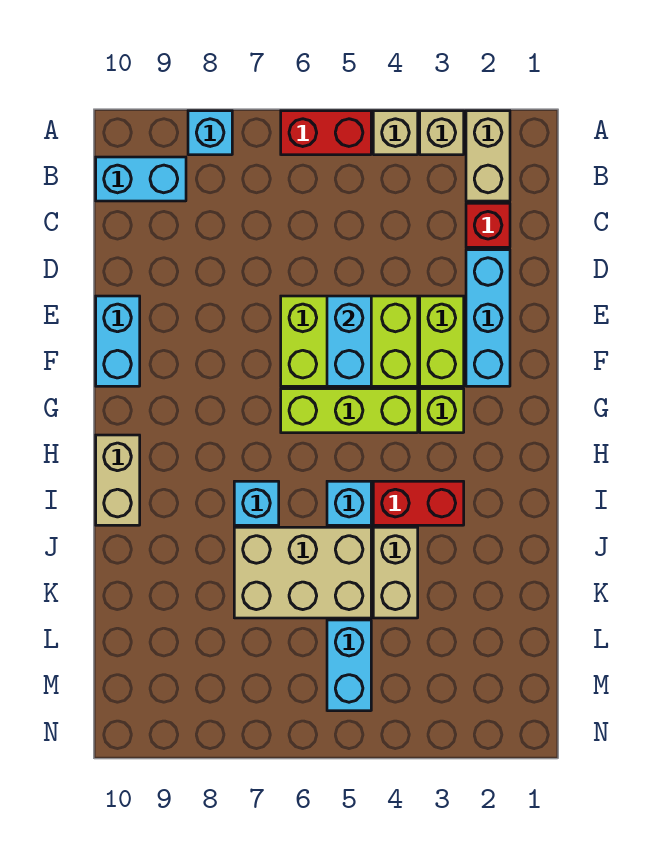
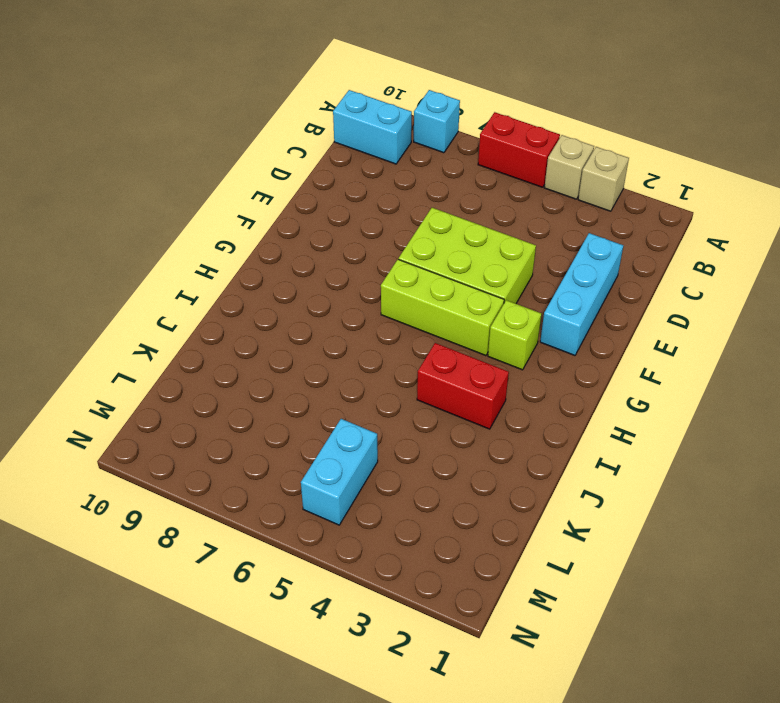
none -> tan brick A2:B2 level 1
none -> red brick C2 level 1
none -> lime brick E3:F3 level 1

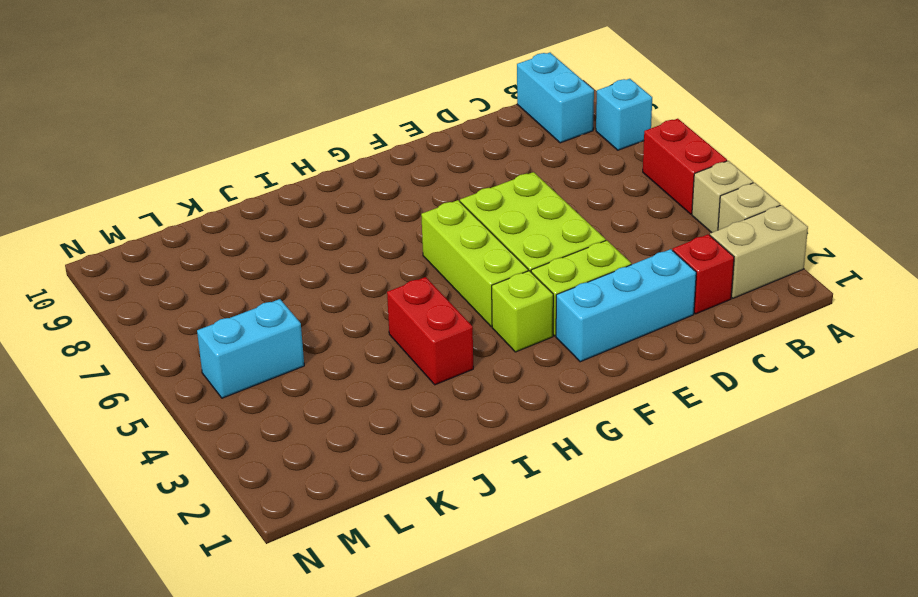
none -> cyan brick E10:F10 level 1
none -> tan brick H10:I10 level 1
none -> cyan brick I5 level 1

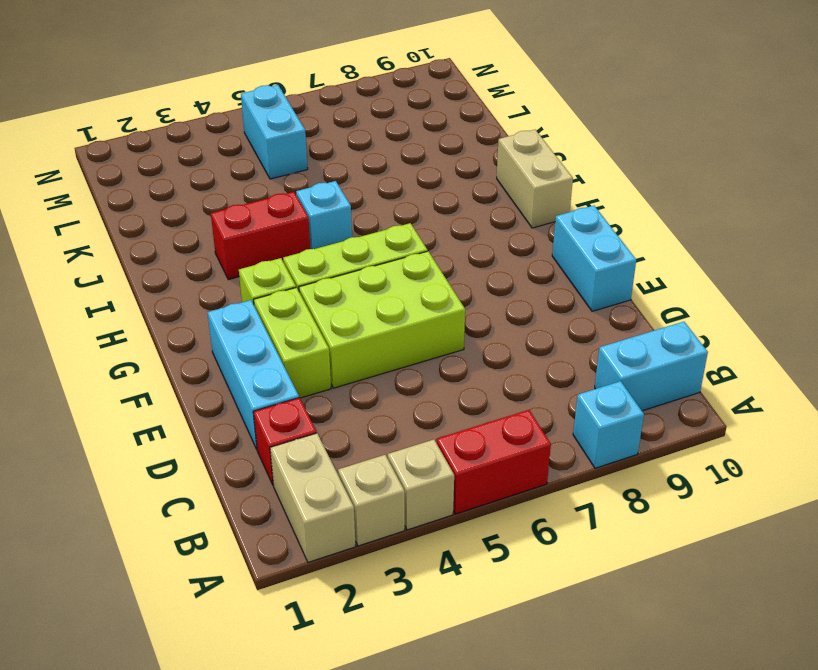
none -> cyan brick I7 level 1
none -> tan brick J4:K4 level 1
none -> tan brick J5:K7 level 1

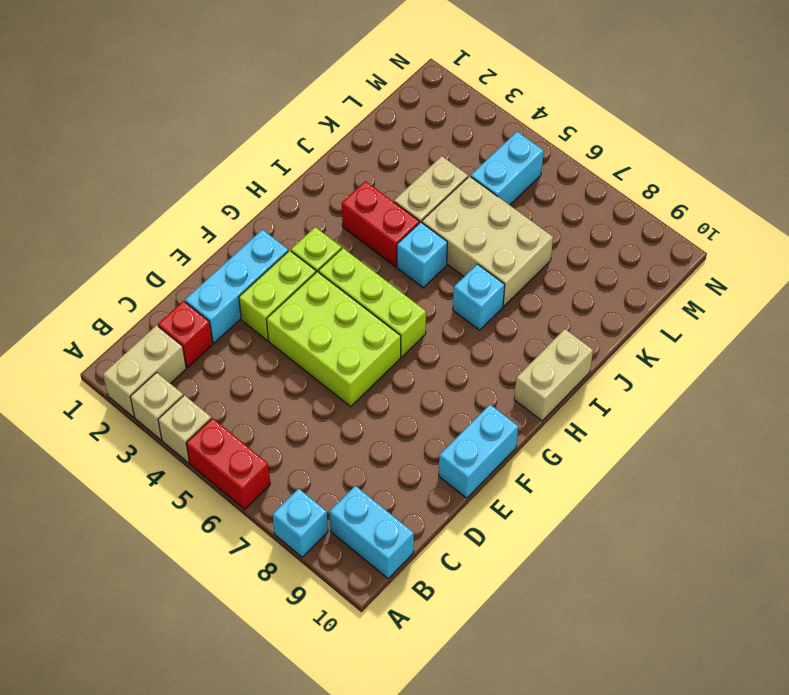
none -> cyan brick E5:F5 level 2

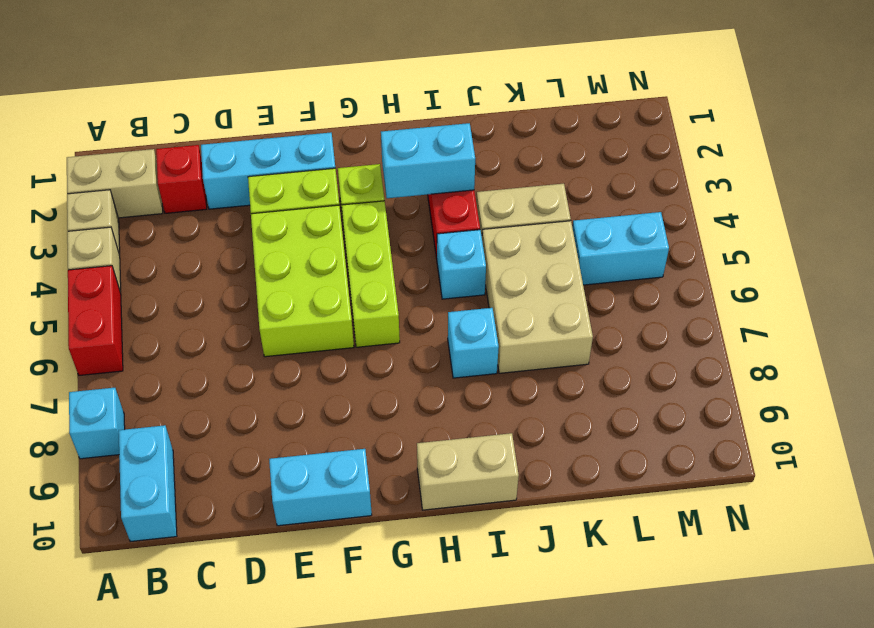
cyan brick H3:I3 level 2 -> cyan brick E5:F5 level 2

